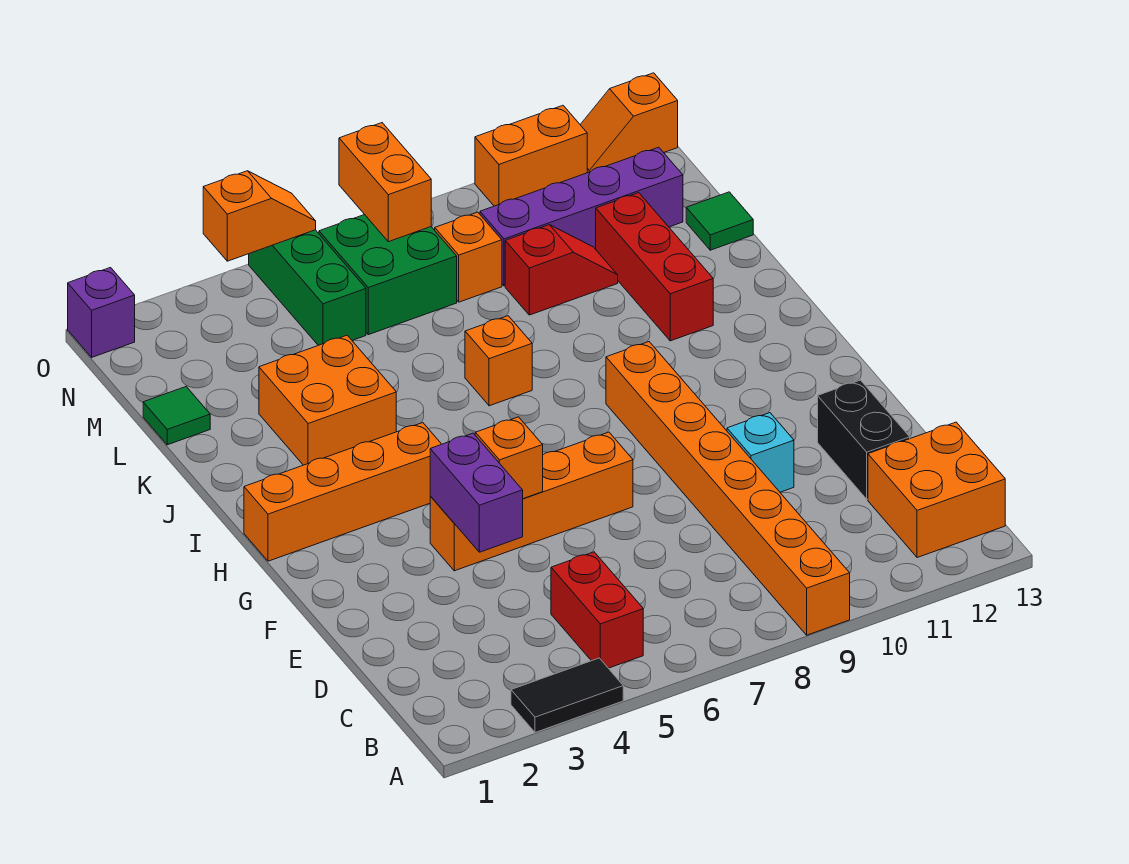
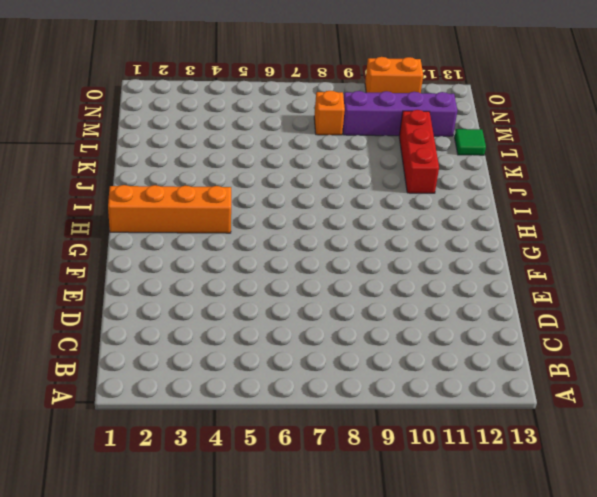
none -> black tile A3:A4 level 1
none -> orange brick A9:H9 level 1
none -> red brick B5:C5 level 1

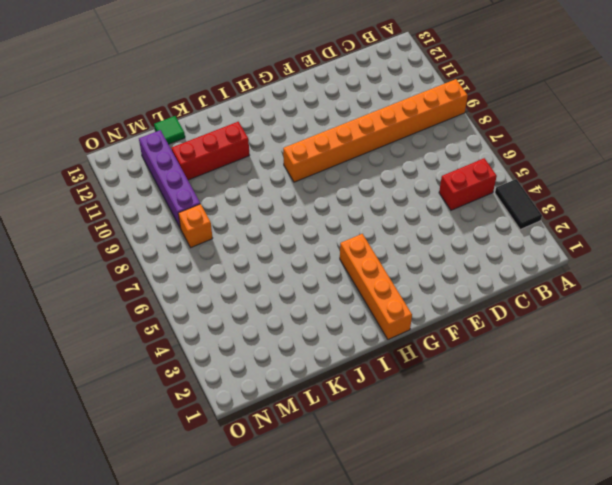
none -> orange brick B12:C13 level 1
none -> black brick D12:E12 level 1
none -> cyan brick E10 level 1

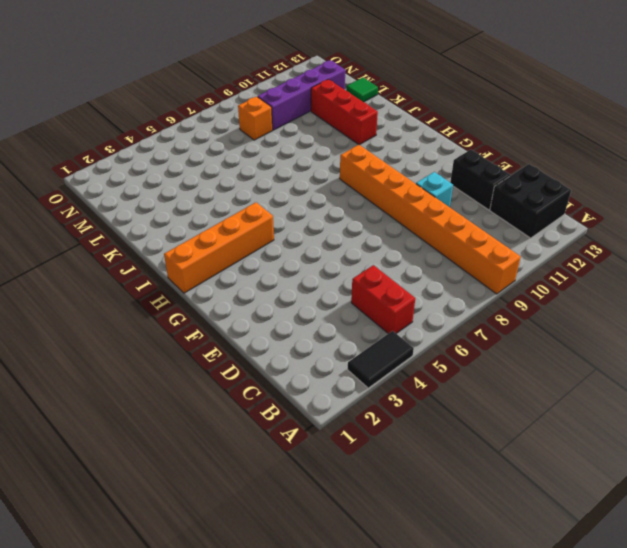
black brick B12:C13 level 1 -> orange brick B12:C13 level 1
none -> orange brick F4:F7 level 1
none -> orange brick J3:K4 level 1
none -> orange brick J7 level 1

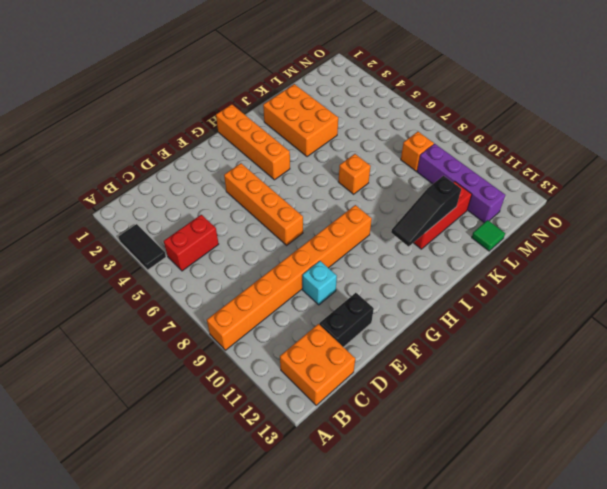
black slope I11:K11 level 2 top K -> none
orange brick J2:K4 level 1 -> orange brick J3:K4 level 1
none -> green tile L1 level 1
none -> red slope L9:L10 level 1 top 9
none -> green brick M5:O5 level 1

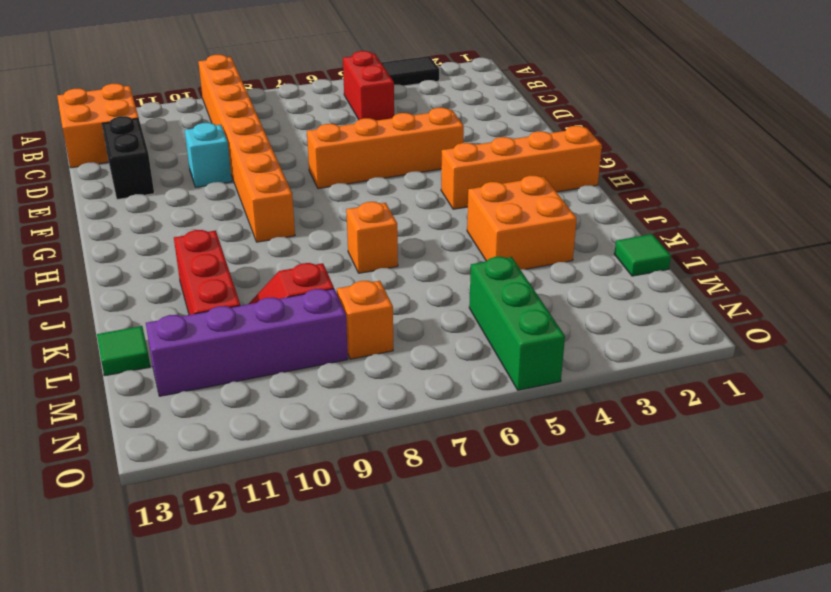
none -> green brick M6:N7 level 1
none -> purple brick O1 level 1
none -> orange brick O10:O11 level 1

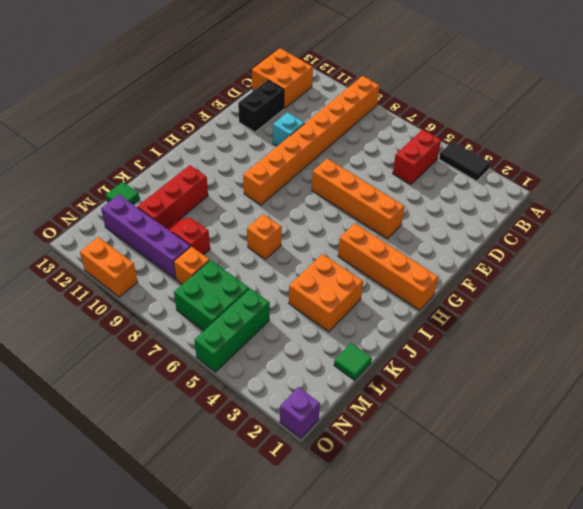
none -> orange slope O12:O13 level 1 top 13
none -> purple brick E4:F4 level 2
none -> orange brick F5 level 2

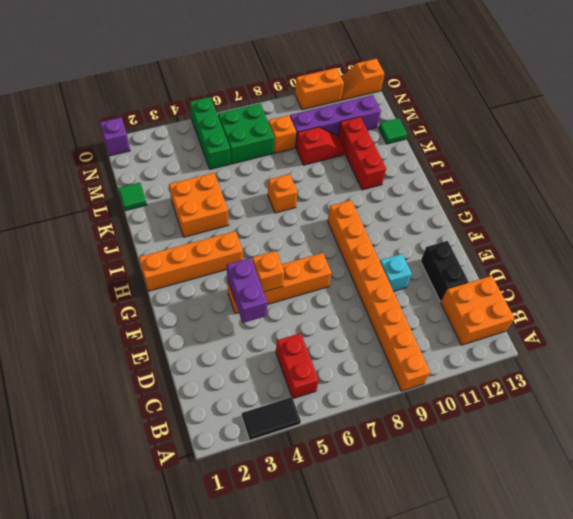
none -> orange brick N7:O7 level 2
none -> orange slope O4:O5 level 2 top 4

